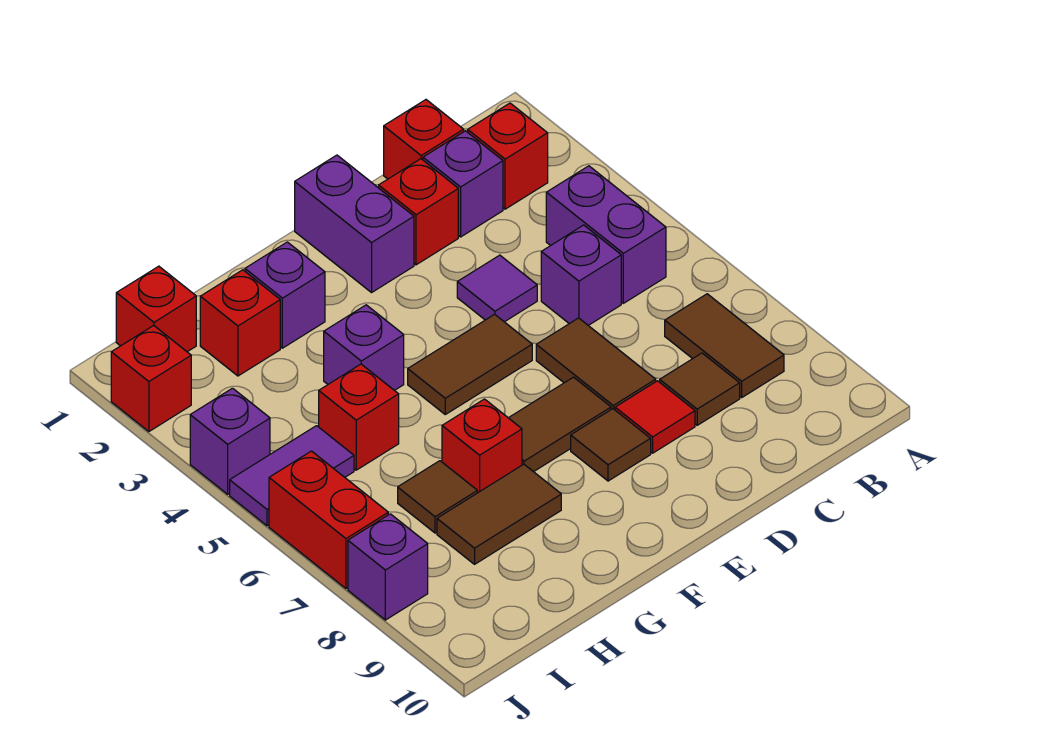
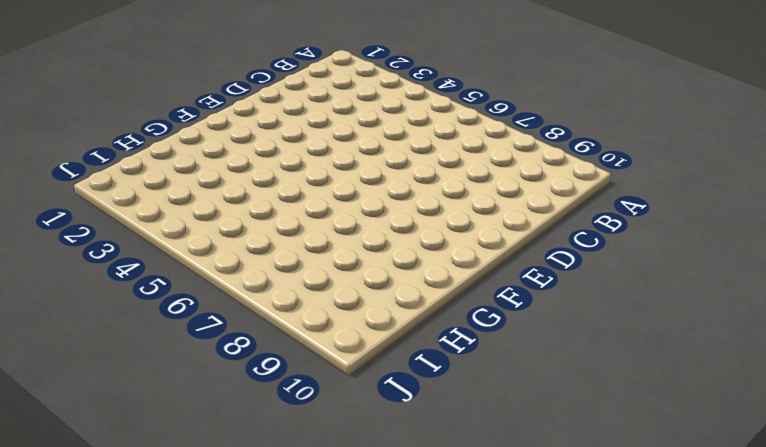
none -> red brick B2 level 1
none -> purple brick B4:B5 level 1
none -> brown tile B7:B8 level 1

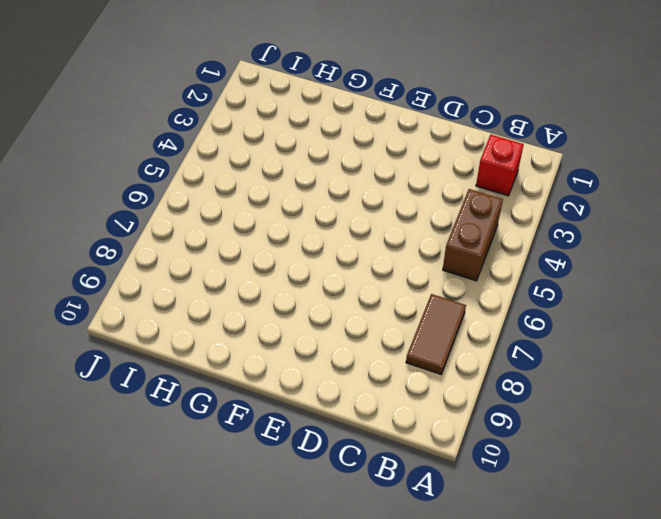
brown brick B4:B5 level 1 -> purple brick B4:B5 level 1
none -> red brick C1 level 1
none -> purple brick C2 level 1
none -> purple brick C5 level 1

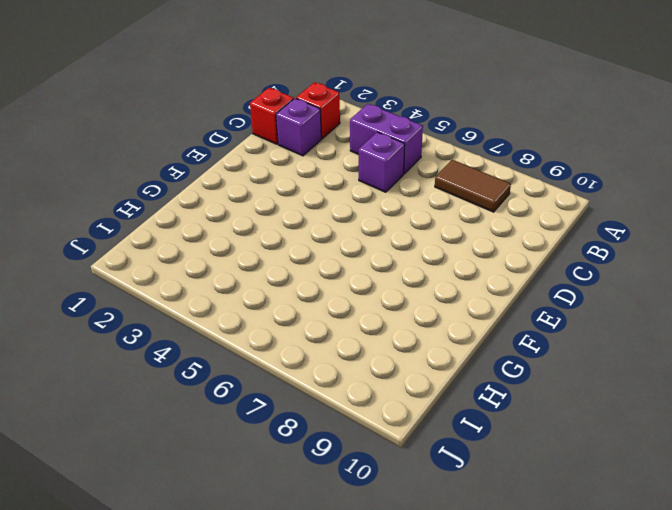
none -> brown tile C8 level 1
none -> red brick D2 level 1
none -> purple tile D4 level 1

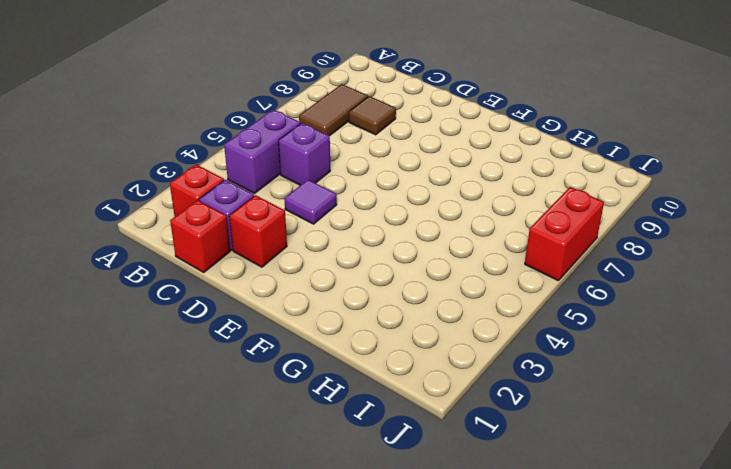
none -> brown tile D6:D7 level 1
none -> red tile D8 level 1
none -> purple brick E1:E2 level 1

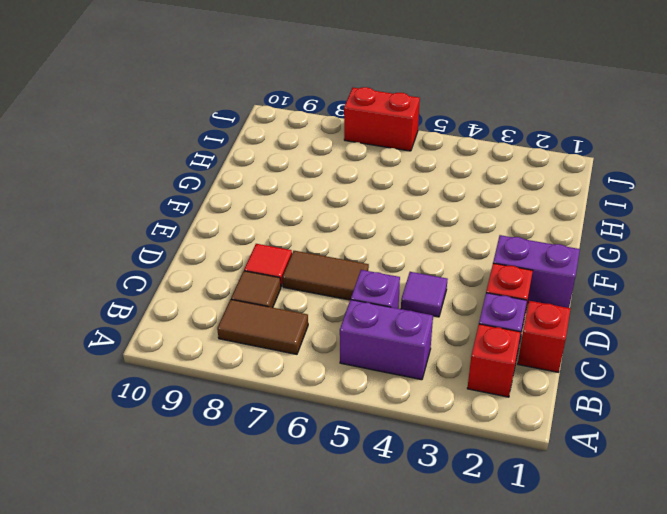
none -> brown tile E5:F5 level 1
none -> brown tile E7:F7 level 1
none -> brown tile E8 level 1

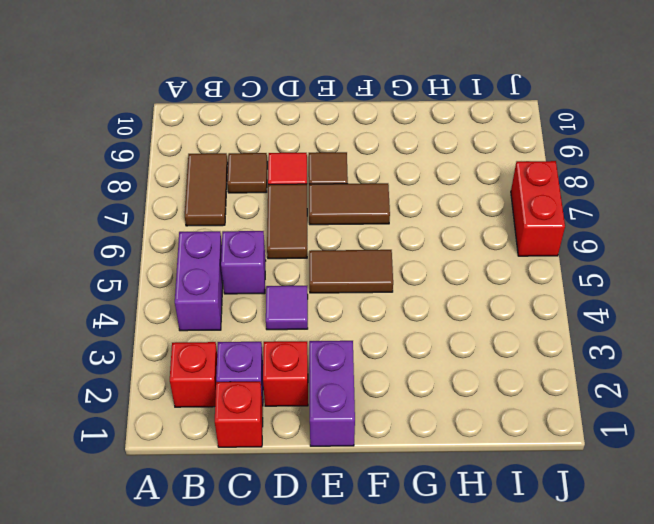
none -> purple brick G2 level 1
none -> purple brick G4 level 1
none -> red brick G7 level 1

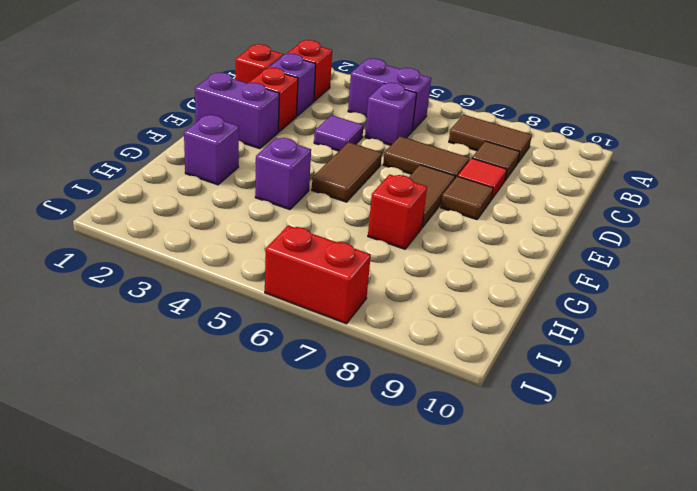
none -> brown tile G8:H8 level 1
none -> red brick H2 level 1
none -> red brick H5 level 1

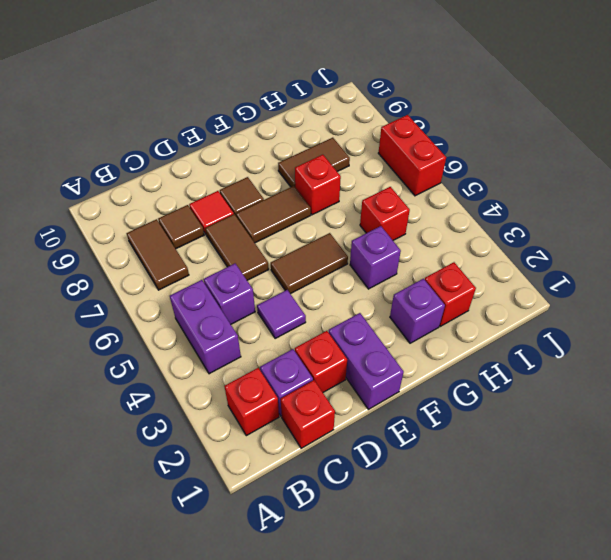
none -> brown tile H7 level 1
none -> red brick I1 level 1
none -> purple tile I5:J5 level 1

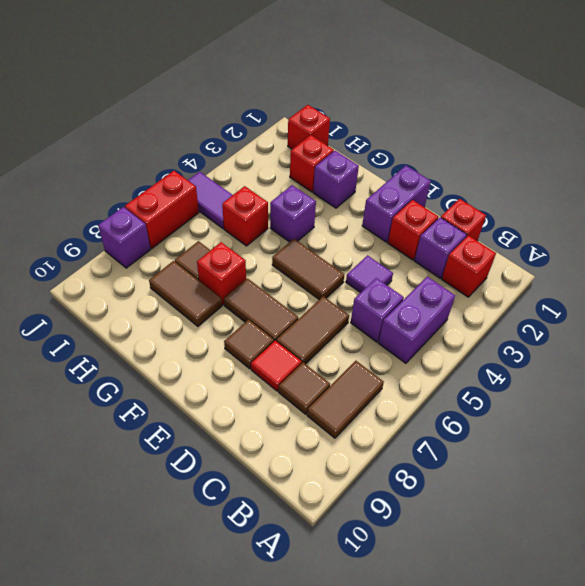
none -> red brick J2 level 1
none -> purple brick J4 level 1

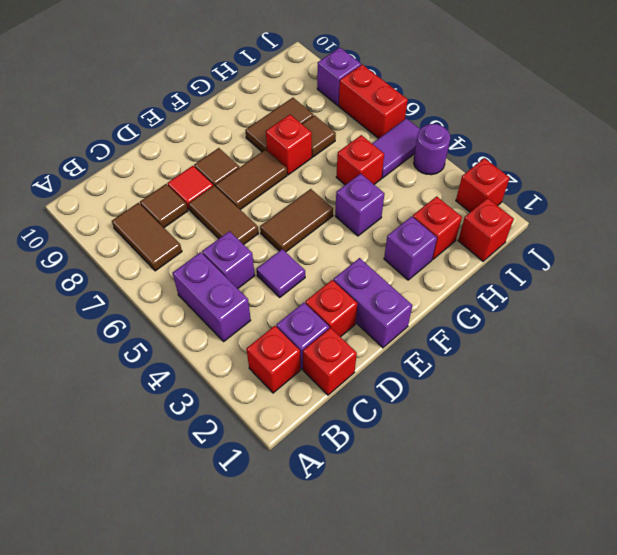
purple round brick J4 level 1 -> purple brick J4 level 1

